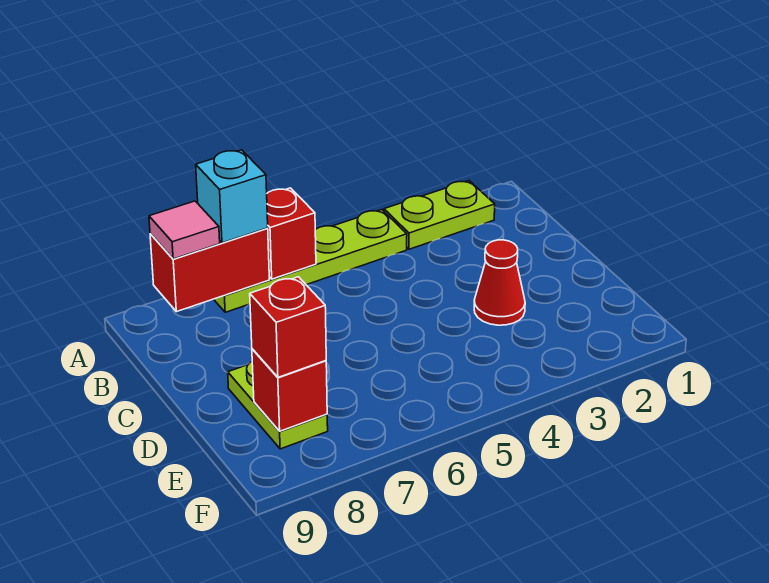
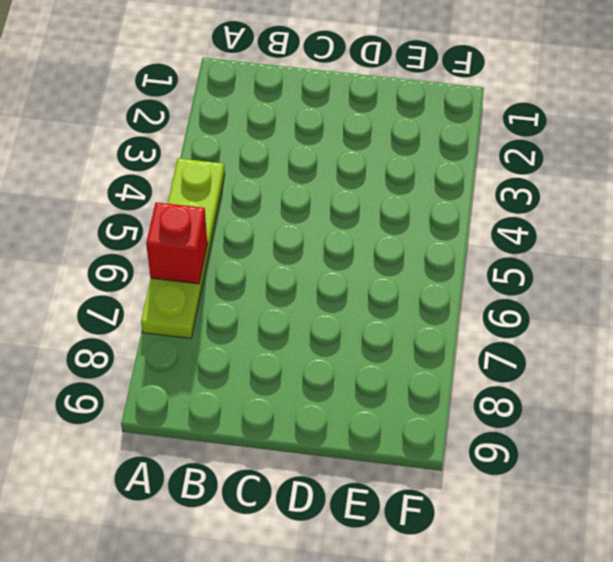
none -> lime plate A2:A3 level 1
none -> red cone D3 level 1

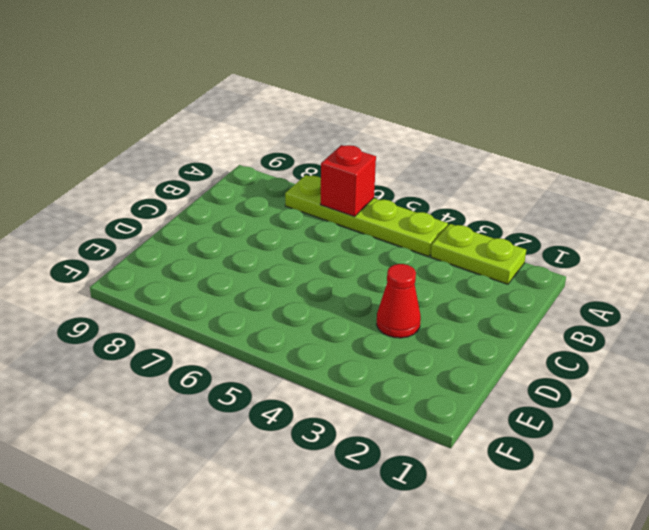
none -> lime plate D8:E8 level 1
none -> red brick A7:A8 level 2

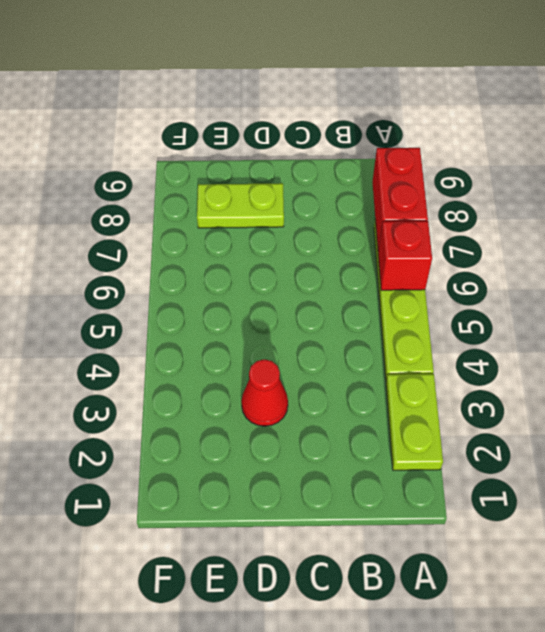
none -> red brick E8 level 2
none -> cyan brick A7 level 3

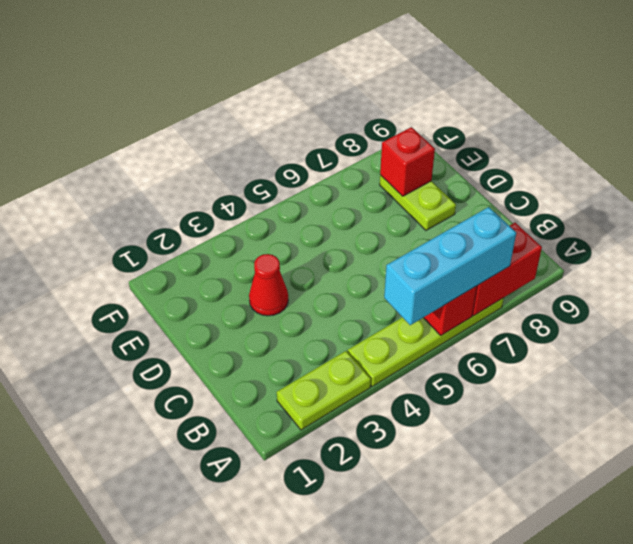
cyan brick A5:A7 level 3 -> cyan brick A7 level 3
none -> pink tile A8 level 3
none -> red brick E8 level 3

